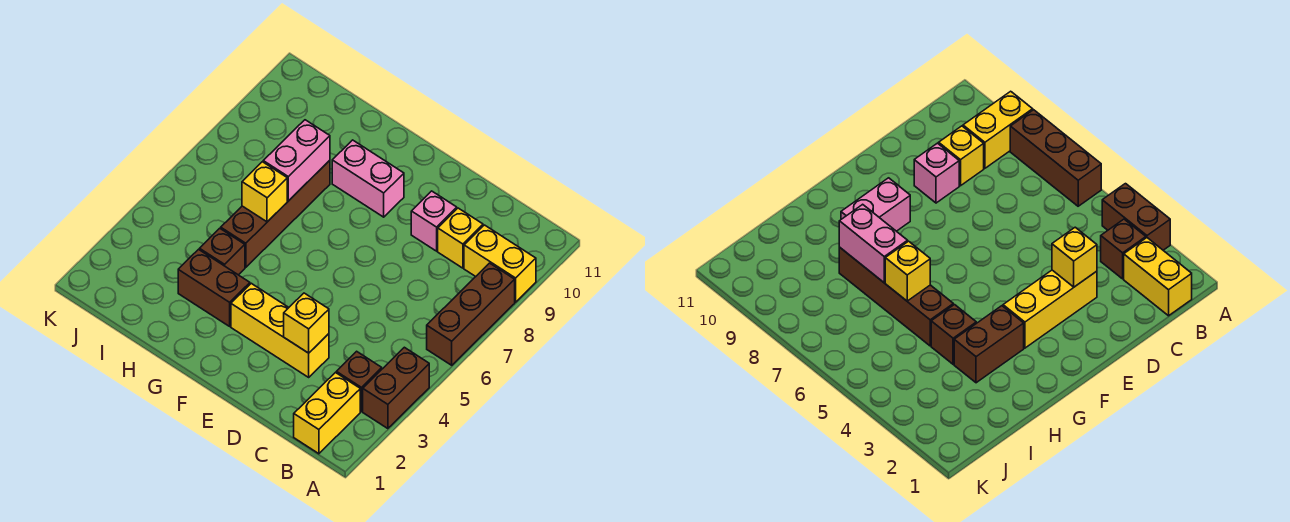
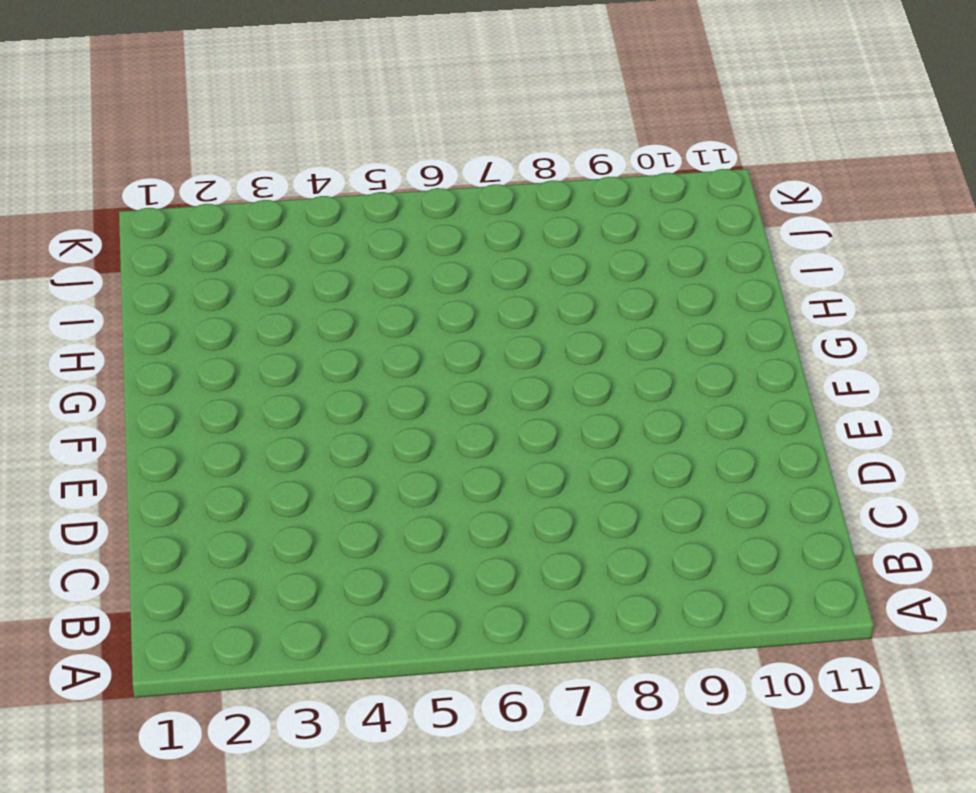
none -> brown brick A3:A4 level 1
none -> brown brick A6:A8 level 1
none -> yellow brick A9:B9 level 1

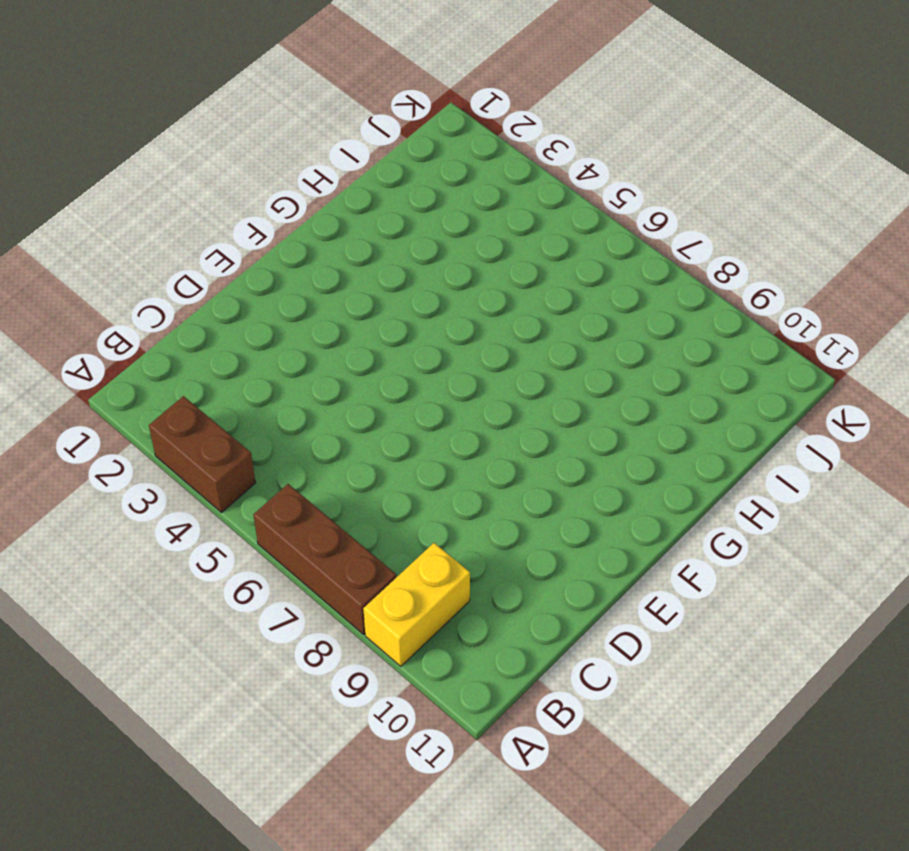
none -> yellow brick B1:B2 level 1
none -> brown brick B3 level 1
none -> yellow brick C9 level 1

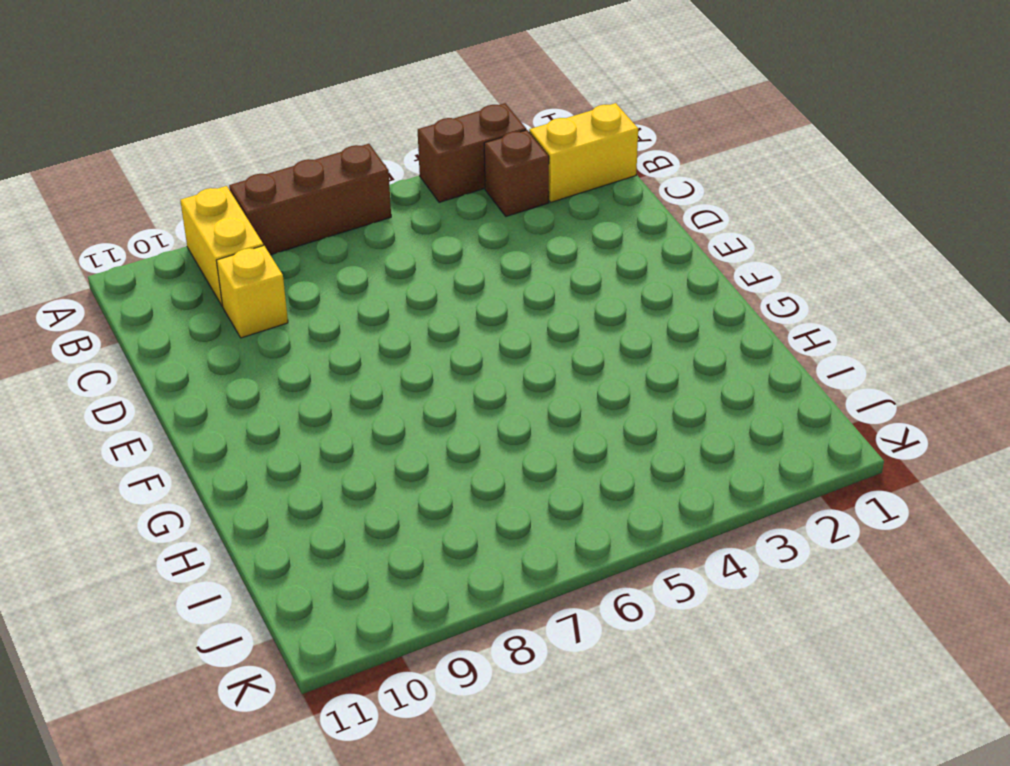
none -> yellow brick D3:F3 level 1
none -> pink brick D9 level 1
none -> pink brick F9:G9 level 1

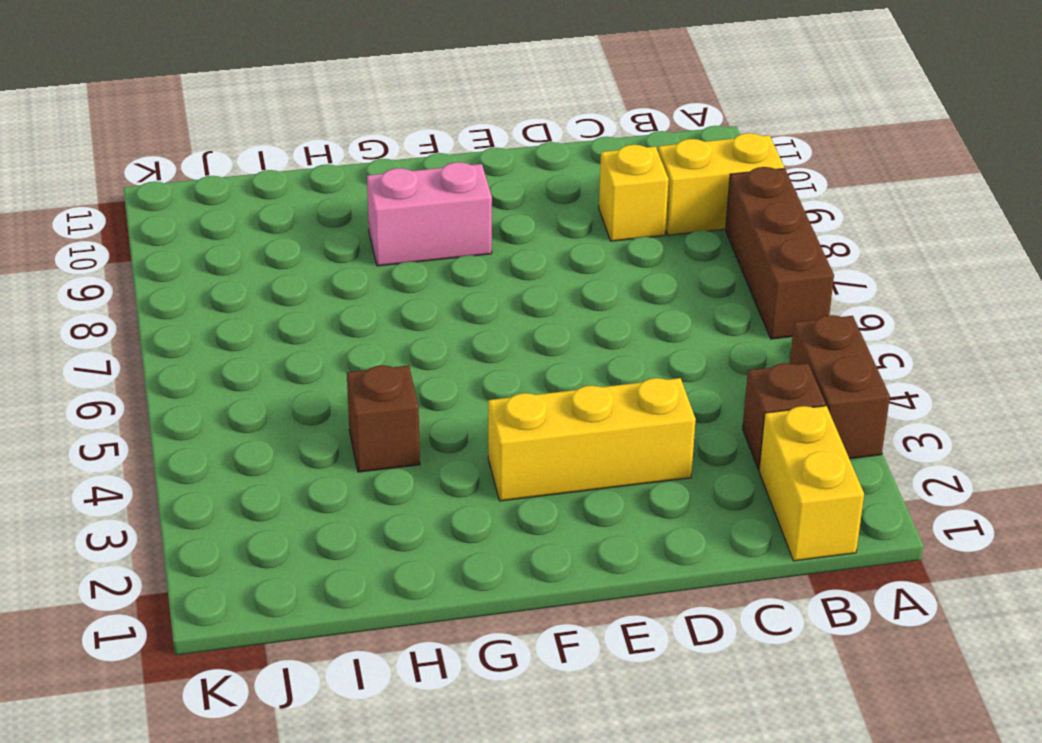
none -> pink brick D9 level 1
none -> brown brick G3:H3 level 1
none -> brown brick H5:H8 level 1

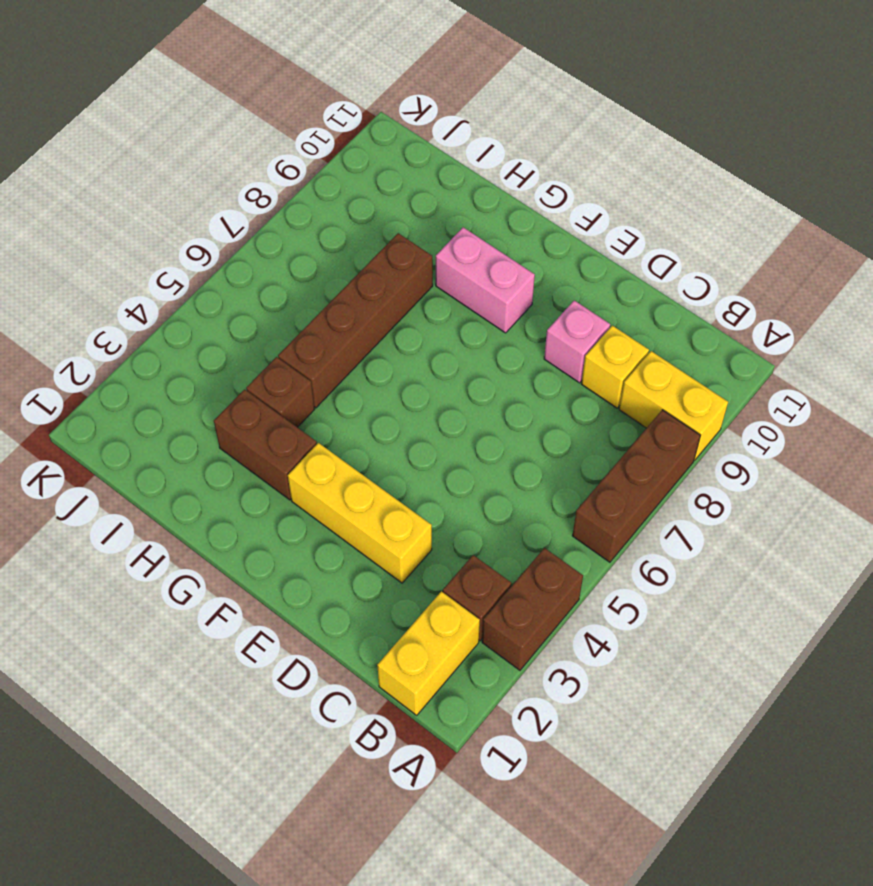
none -> yellow brick D3 level 2
none -> yellow brick H6 level 2
none -> pink brick H7:H8 level 2

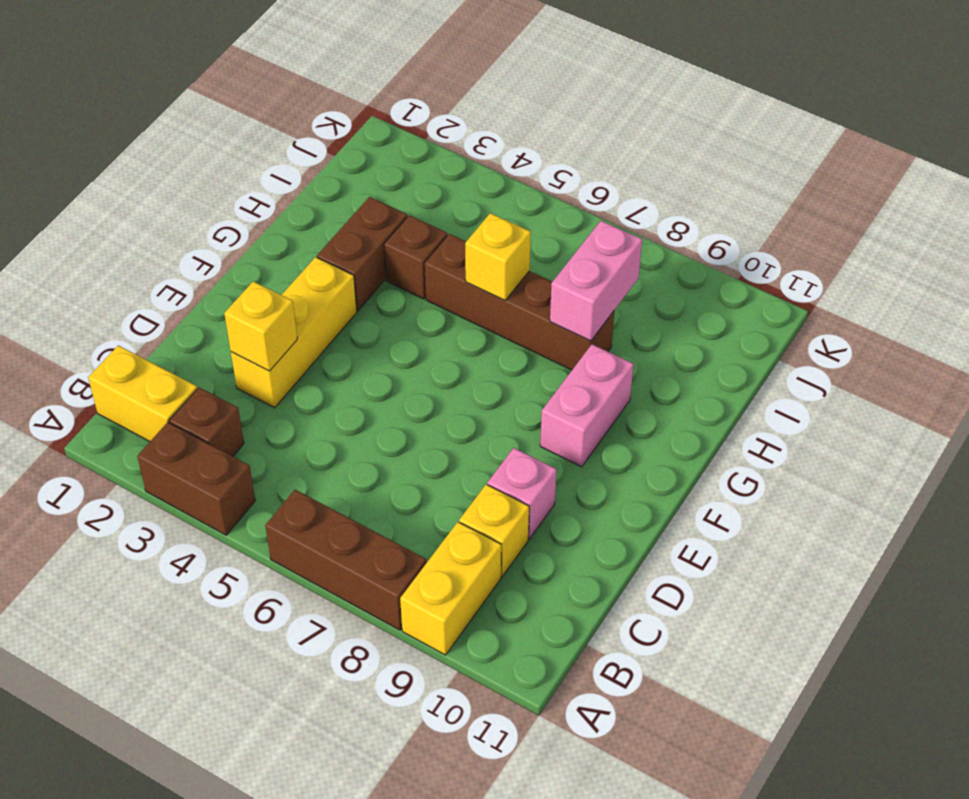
pink brick H8:I8 level 2 -> pink brick H7:H8 level 2

